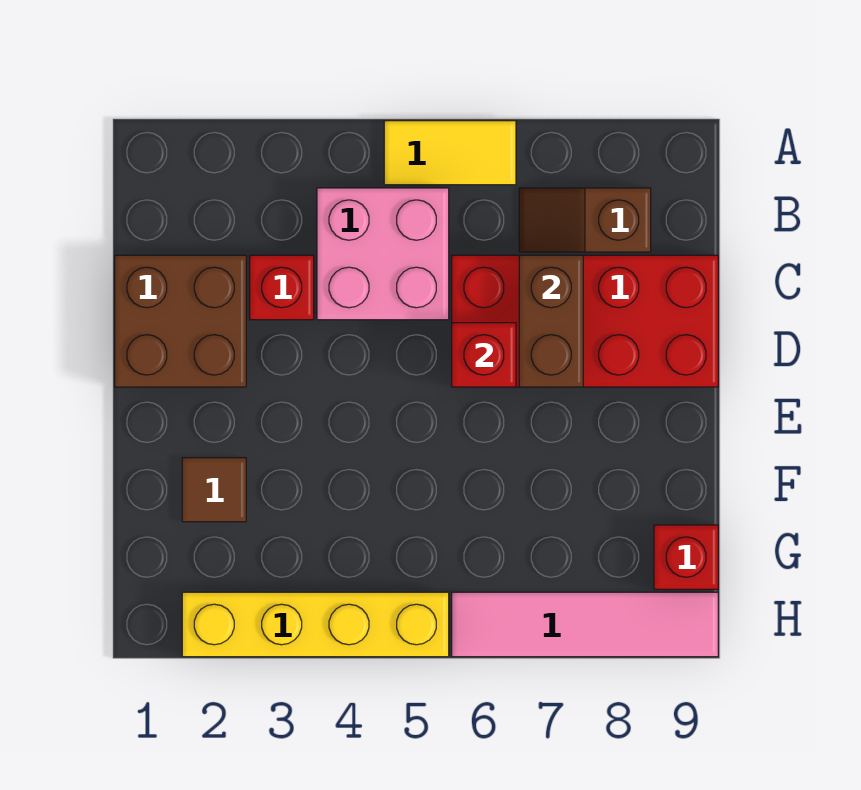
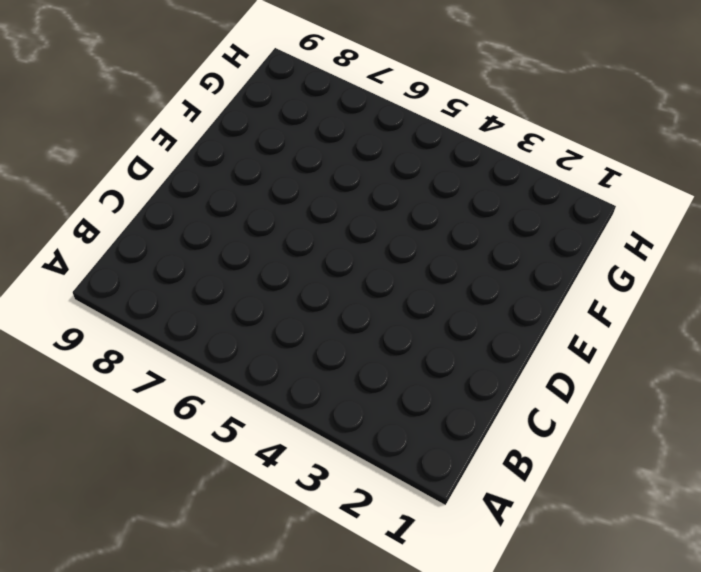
none -> yellow tile A5:A6 level 1
none -> pink brick B4:C5 level 1
none -> brown slope B7:B8 level 1 top 8

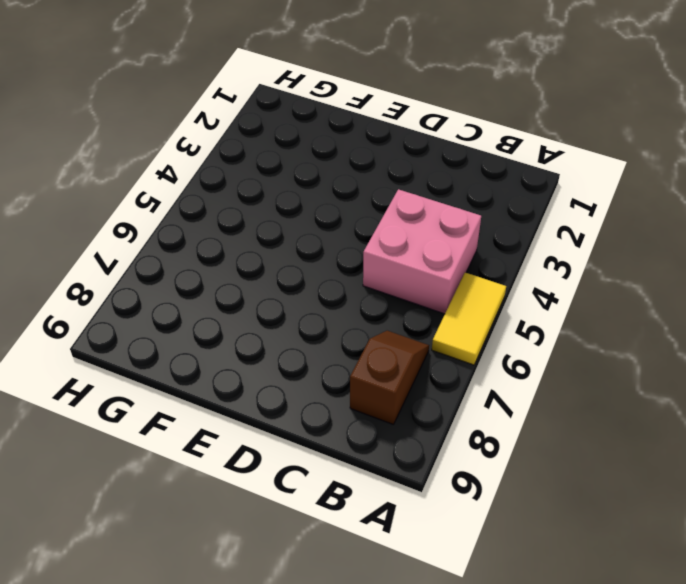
none -> brown brick C1:D2 level 1
none -> red brick C3 level 1
none -> red brick C6:D9 level 1

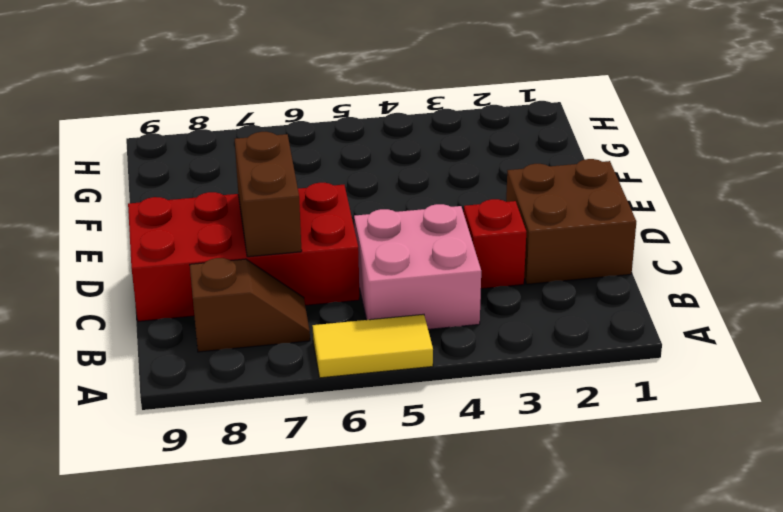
none -> brown tile F2 level 1
none -> red brick G9 level 1
none -> yellow brick H2:H5 level 1

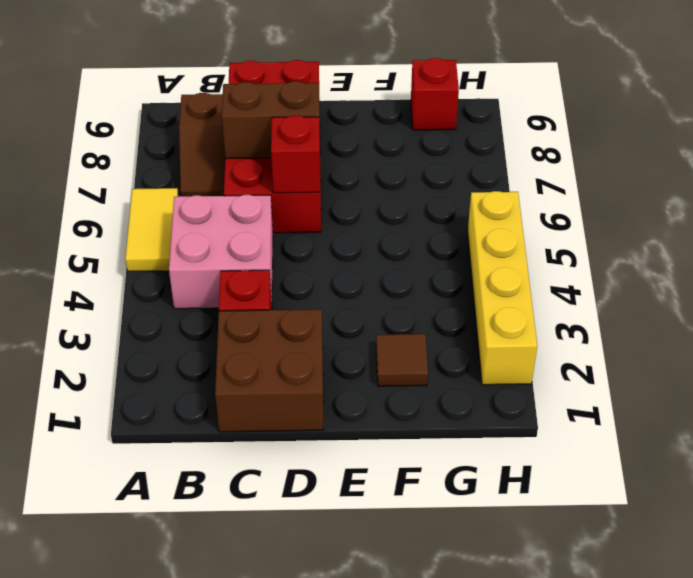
none -> pink tile H6:H9 level 1

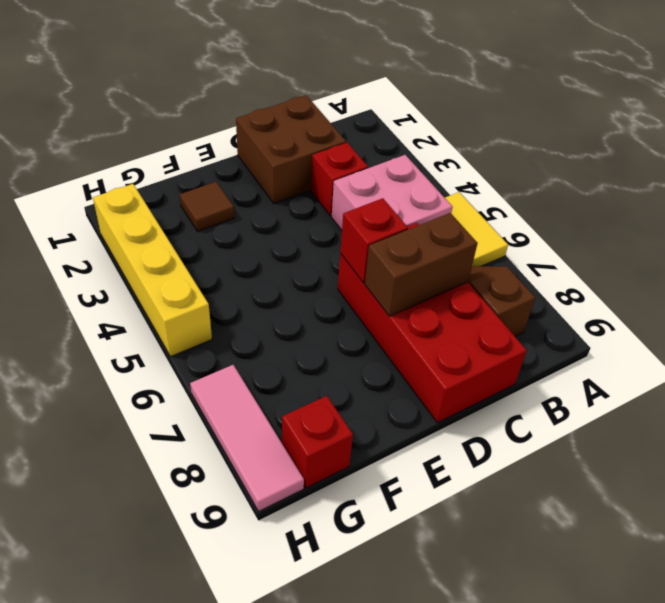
pink tile H7:H9 level 1 -> pink tile H6:H9 level 1

